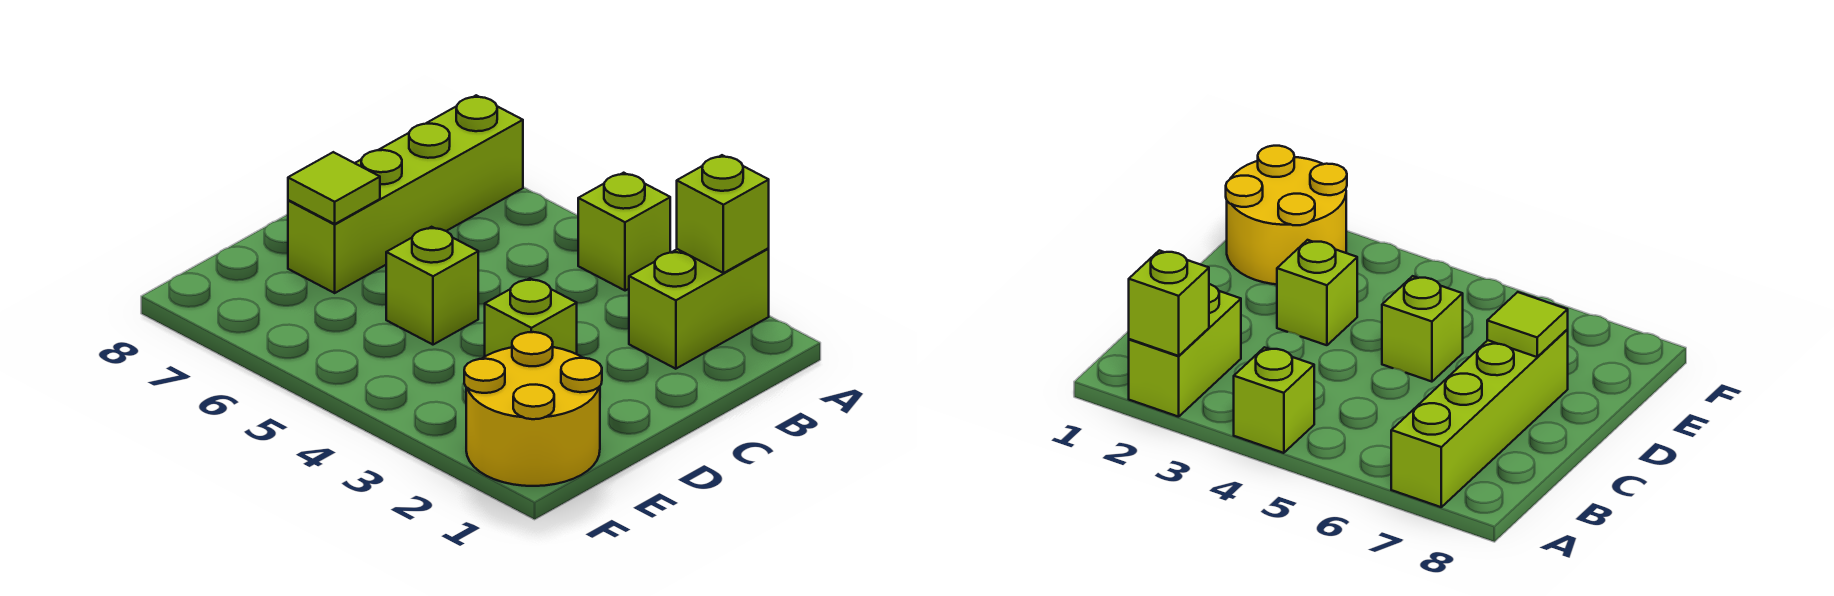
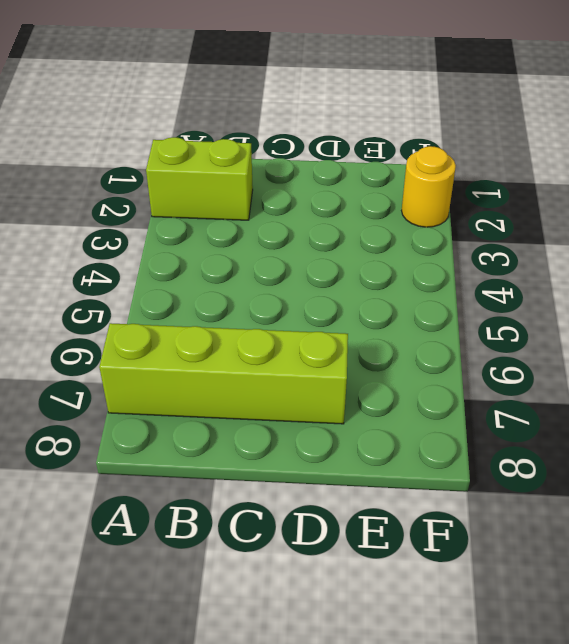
yellow round brick F2 level 1 -> yellow round brick E1:F2 level 1
none -> lime brick A4 level 1
none -> lime brick D3 level 1

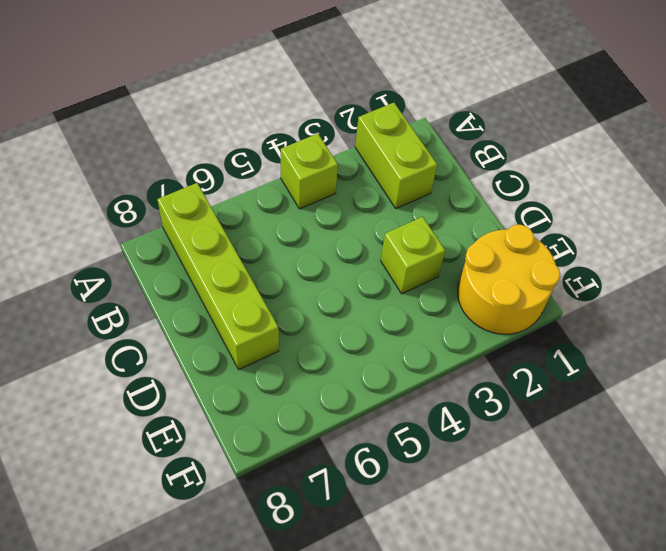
none -> lime brick D5 level 1
none -> lime brick A2 level 2

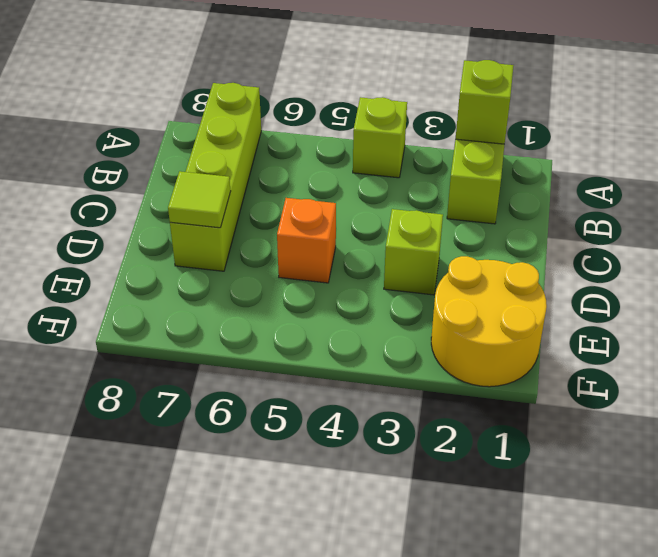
orange brick D5 level 1 -> lime brick D5 level 1

